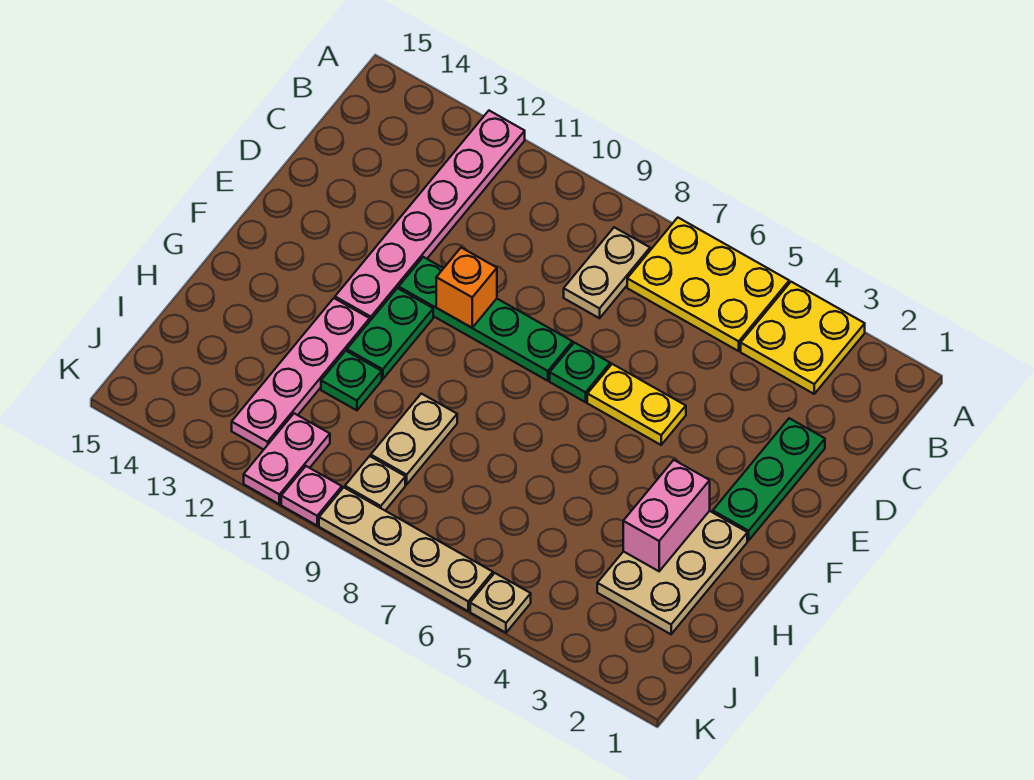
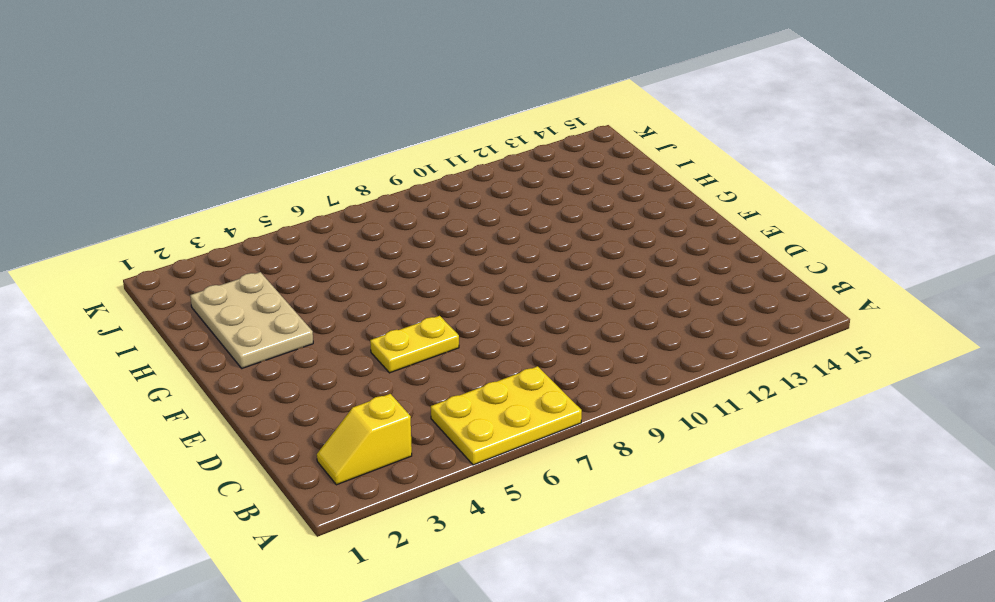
yellow slope B2:B3 level 1 top 3 -> yellow plate A3:B4 level 1
none -> pink plate A12:F12 level 1
none -> tan plate B8:C8 level 1
none -> green plate D2:F2 level 1

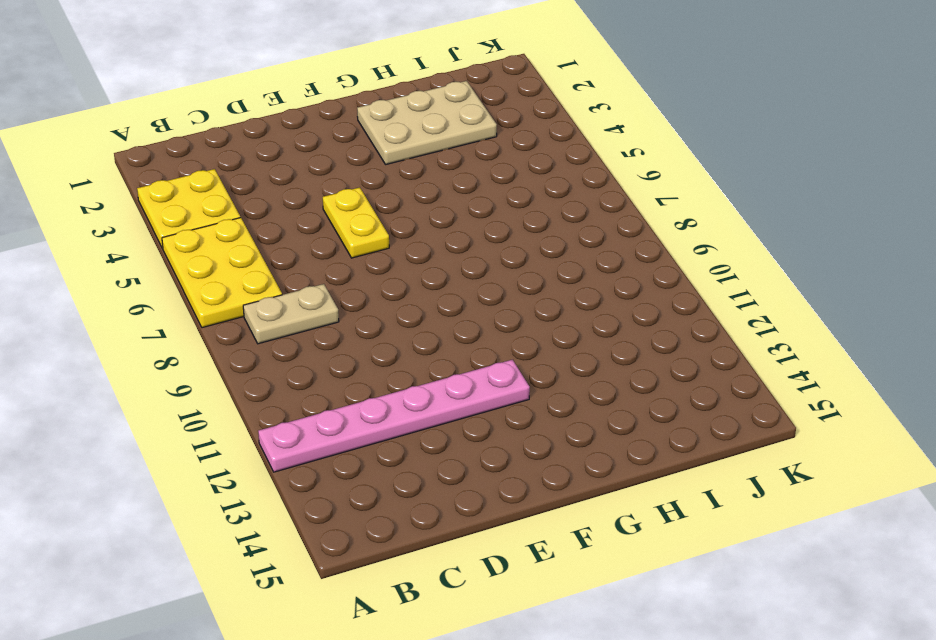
none -> green plate D2:F2 level 1
none -> green plate E7 level 1
none -> green plate E8:E11 level 1

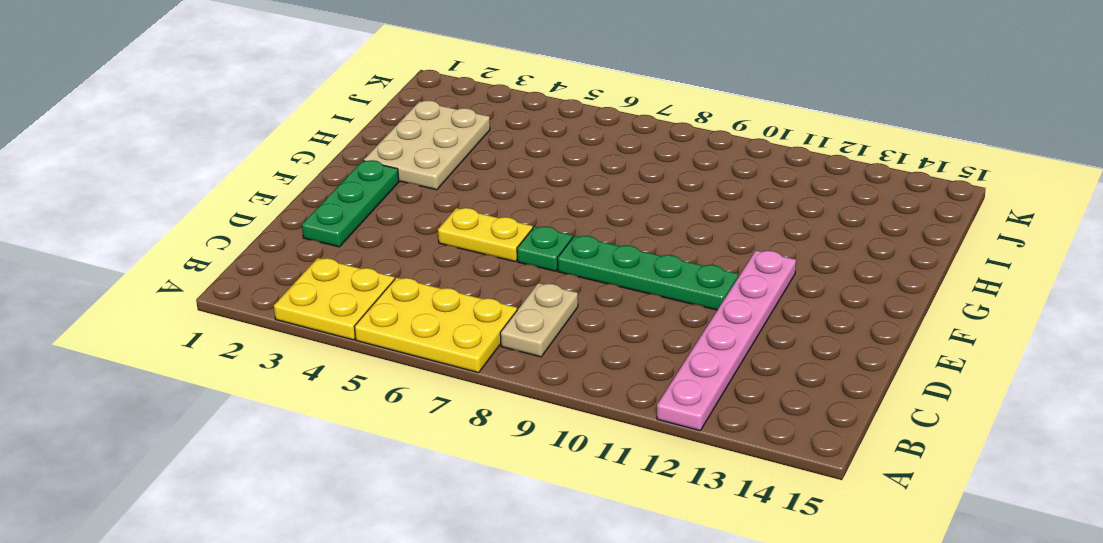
none -> green plate F11:G11 level 1
none -> pink plate G12:J12 level 1
none -> tan plate H9:I9 level 1

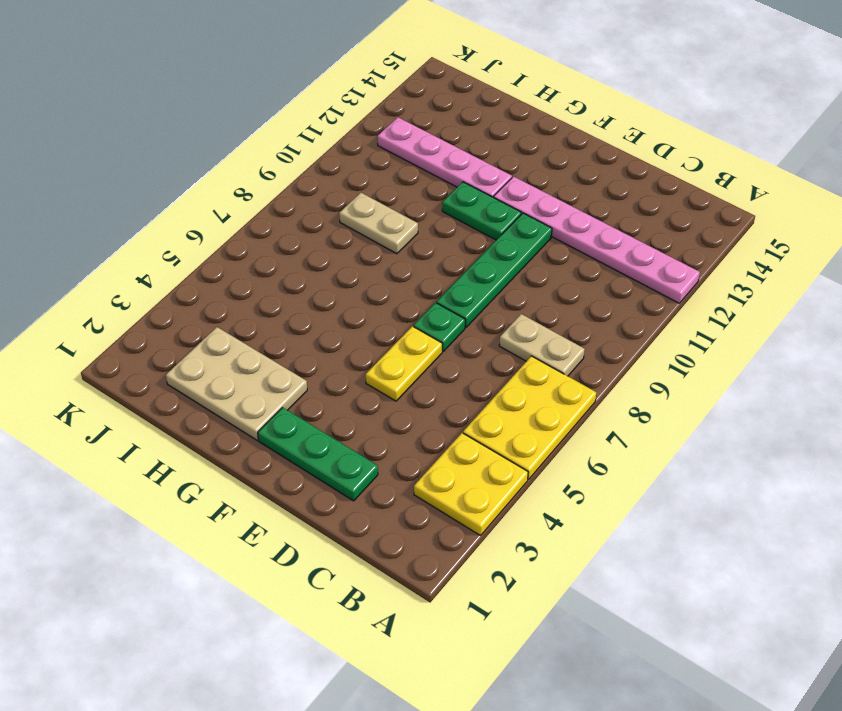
none -> green plate H11 level 1
none -> tan plate J9 level 1
none -> pink plate J11:K11 level 1

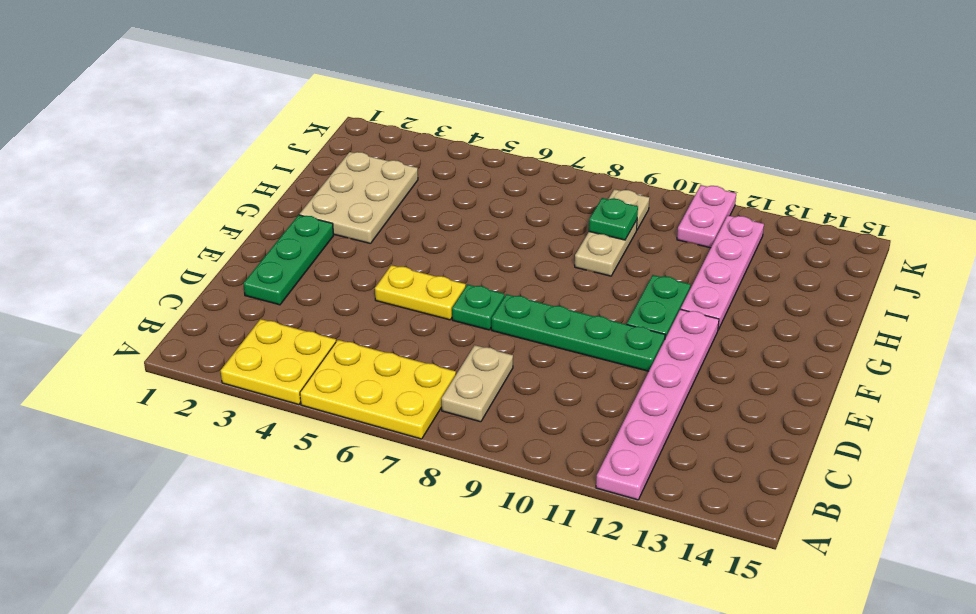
green plate I9 level 2 -> green plate H11 level 1
none -> tan plate K5 level 1
none -> tan plate K6:K9 level 1
none -> pink plate K10 level 1

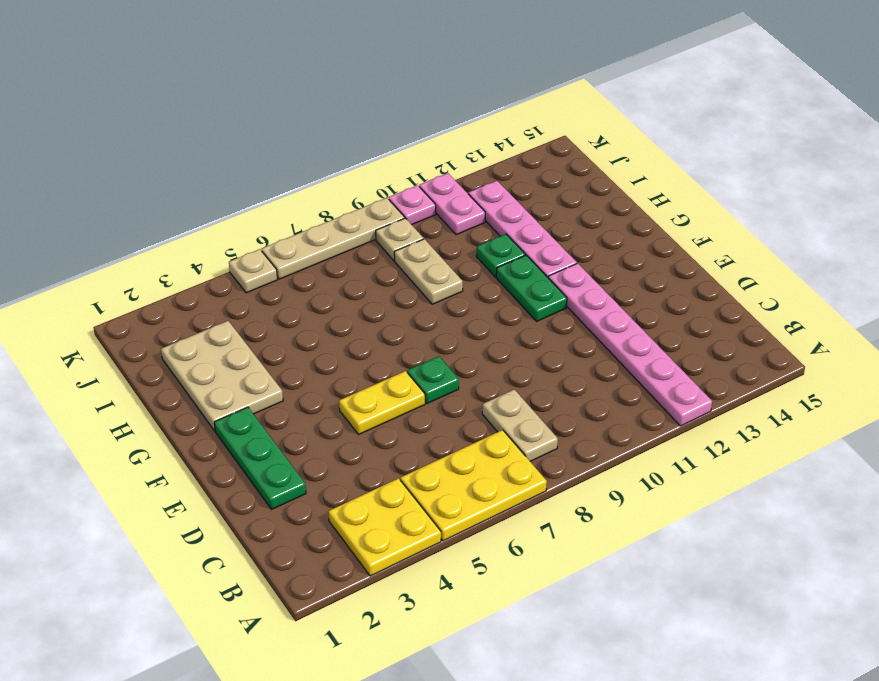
none -> green plate E8:E11 level 1
none -> orange brick E10 level 2
none -> pink brick G3:H3 level 2

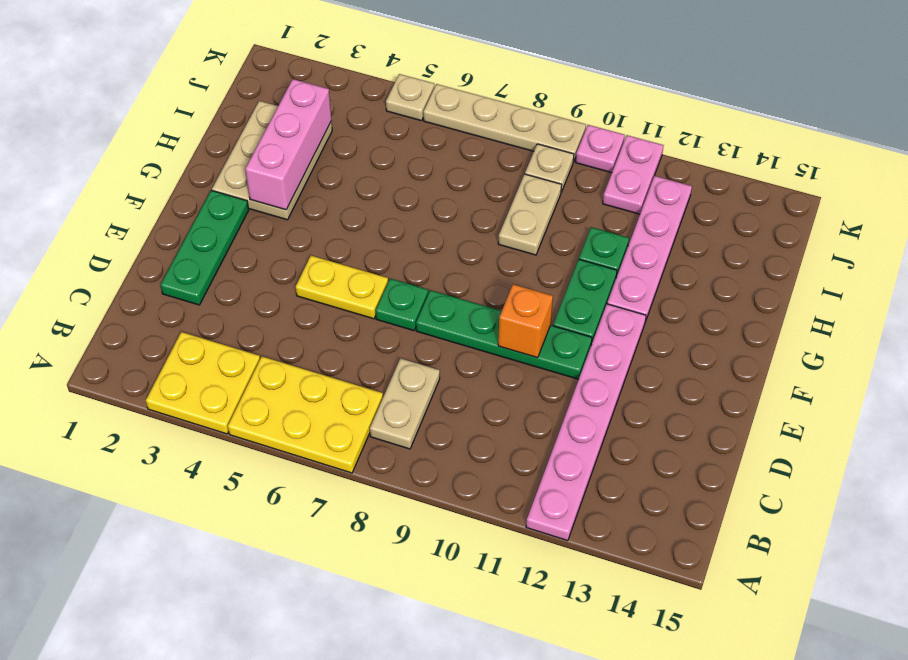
pink brick G3:I3 level 2 -> pink brick G3:H3 level 2

